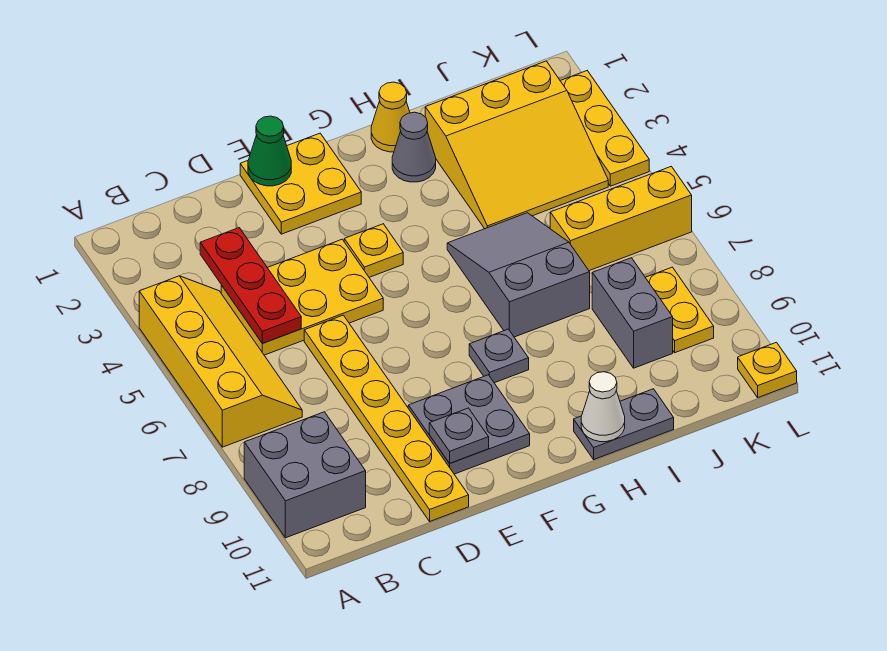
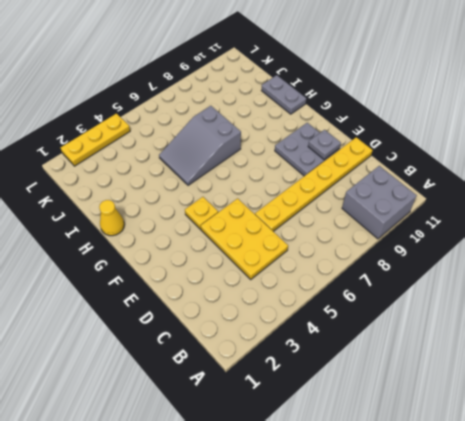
none -> yellow slope A4:B7 level 1 top A
none -> yellow plate E1:F2 level 1
none -> grey plate G8 level 1

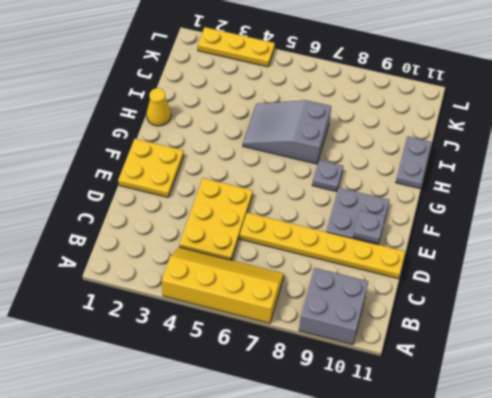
none -> yellow plate F4 level 1
none -> grey cone H2 level 1
none -> yellow slope I2:K4 level 1 top 2

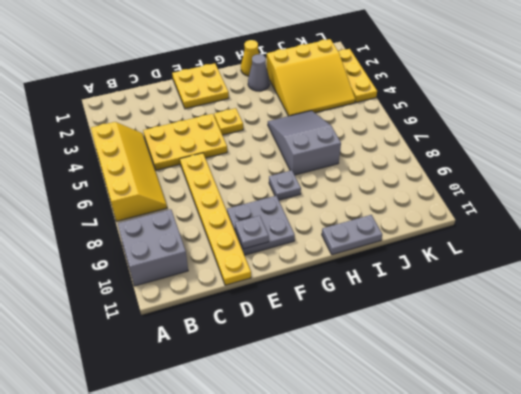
none -> yellow brick J6:L6 level 1
none -> grey brick J8:J9 level 1
none -> yellow plate K8:K9 level 1

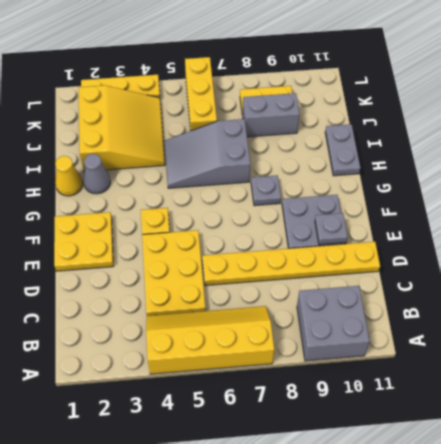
none -> yellow plate L11 level 1
none -> red plate C3:C5 level 2
none -> green cone E1 level 2

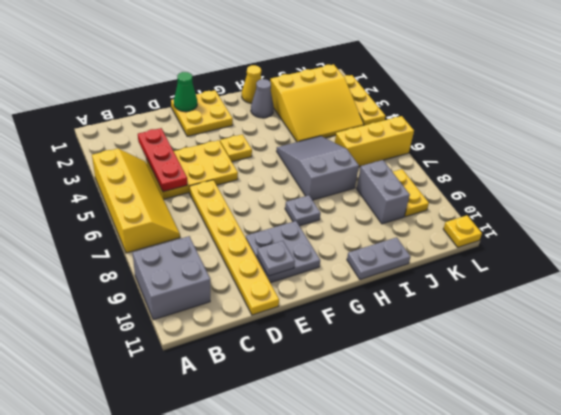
none -> white cone H11 level 2

